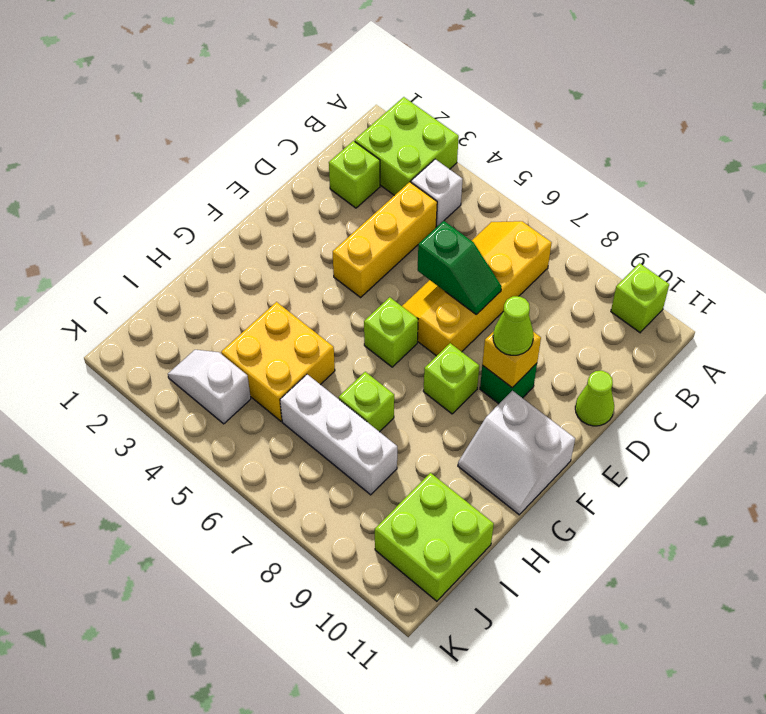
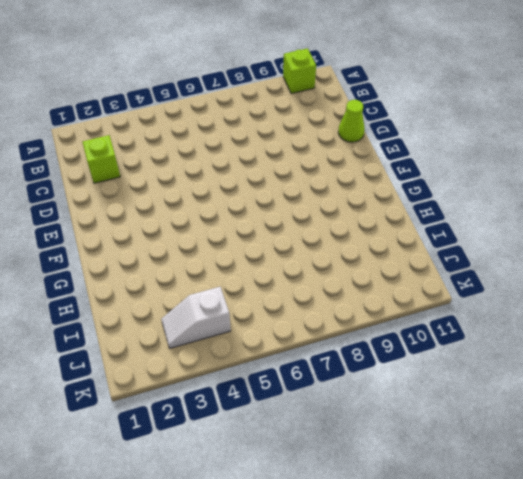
none -> lime brick A2:B3 level 1
none -> white brick B4 level 1
none -> yellow slope B6:E7 level 1 top 7

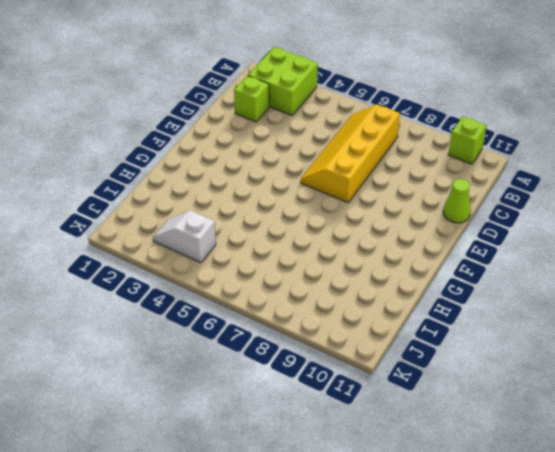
none -> white brick B4 level 1
none -> yellow brick C4:E4 level 1
none -> green brick E9 level 1

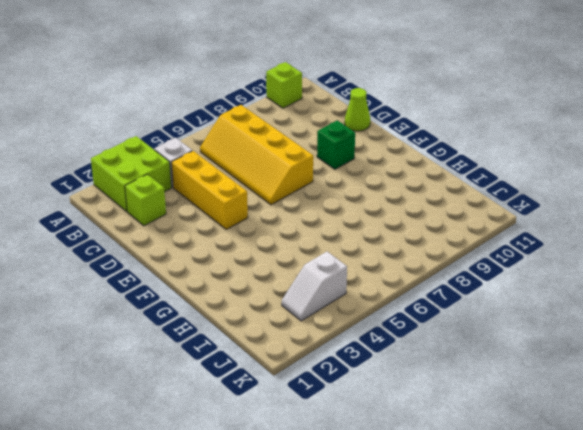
none -> lime brick F6 level 1
none -> lime brick F8 level 1
none -> white slope F10:G11 level 1 top F

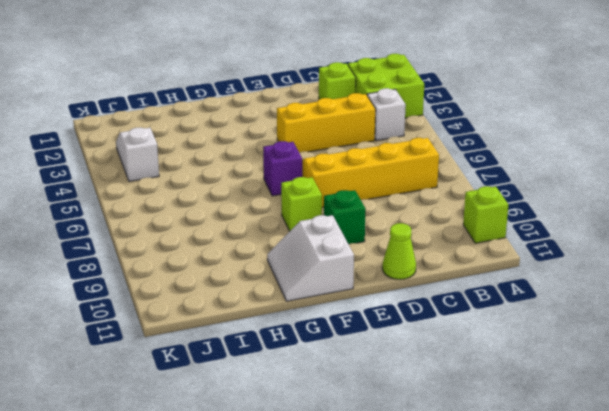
purple brick F6 level 1 -> lime brick F6 level 1
none -> yellow brick H4:I5 level 1
none -> lime brick H7 level 1
none -> white brick I6:I8 level 1

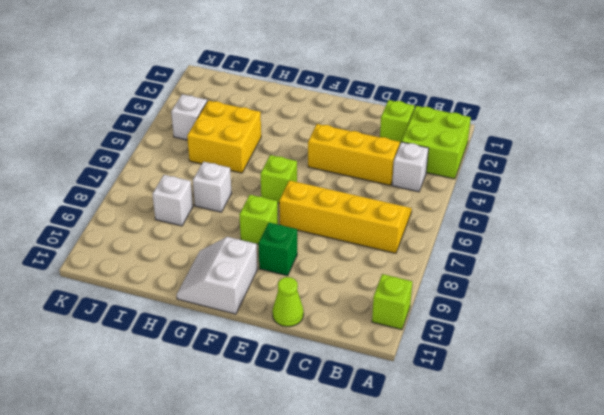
white brick H7 level 1 -> lime brick H7 level 1
white brick I8 level 1 -> white brick I6:I8 level 1
none -> lime brick I10:J11 level 1
none -> green slope D6:D7 level 2 top 6
none -> yellow brick E9 level 2

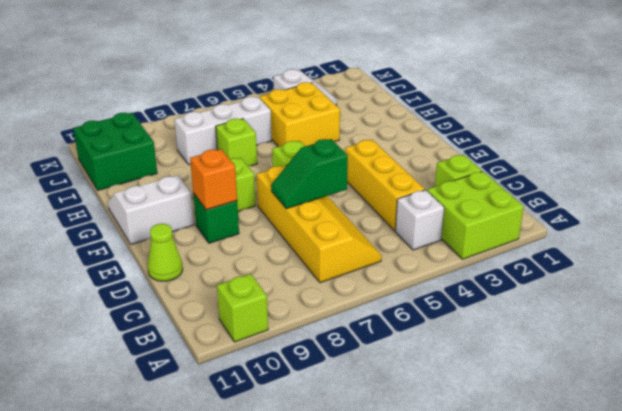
orange brick E9 level 2 -> yellow brick E9 level 2
green brick I10:J11 level 1 -> lime brick I10:J11 level 1
none -> lime cone E9 level 3

